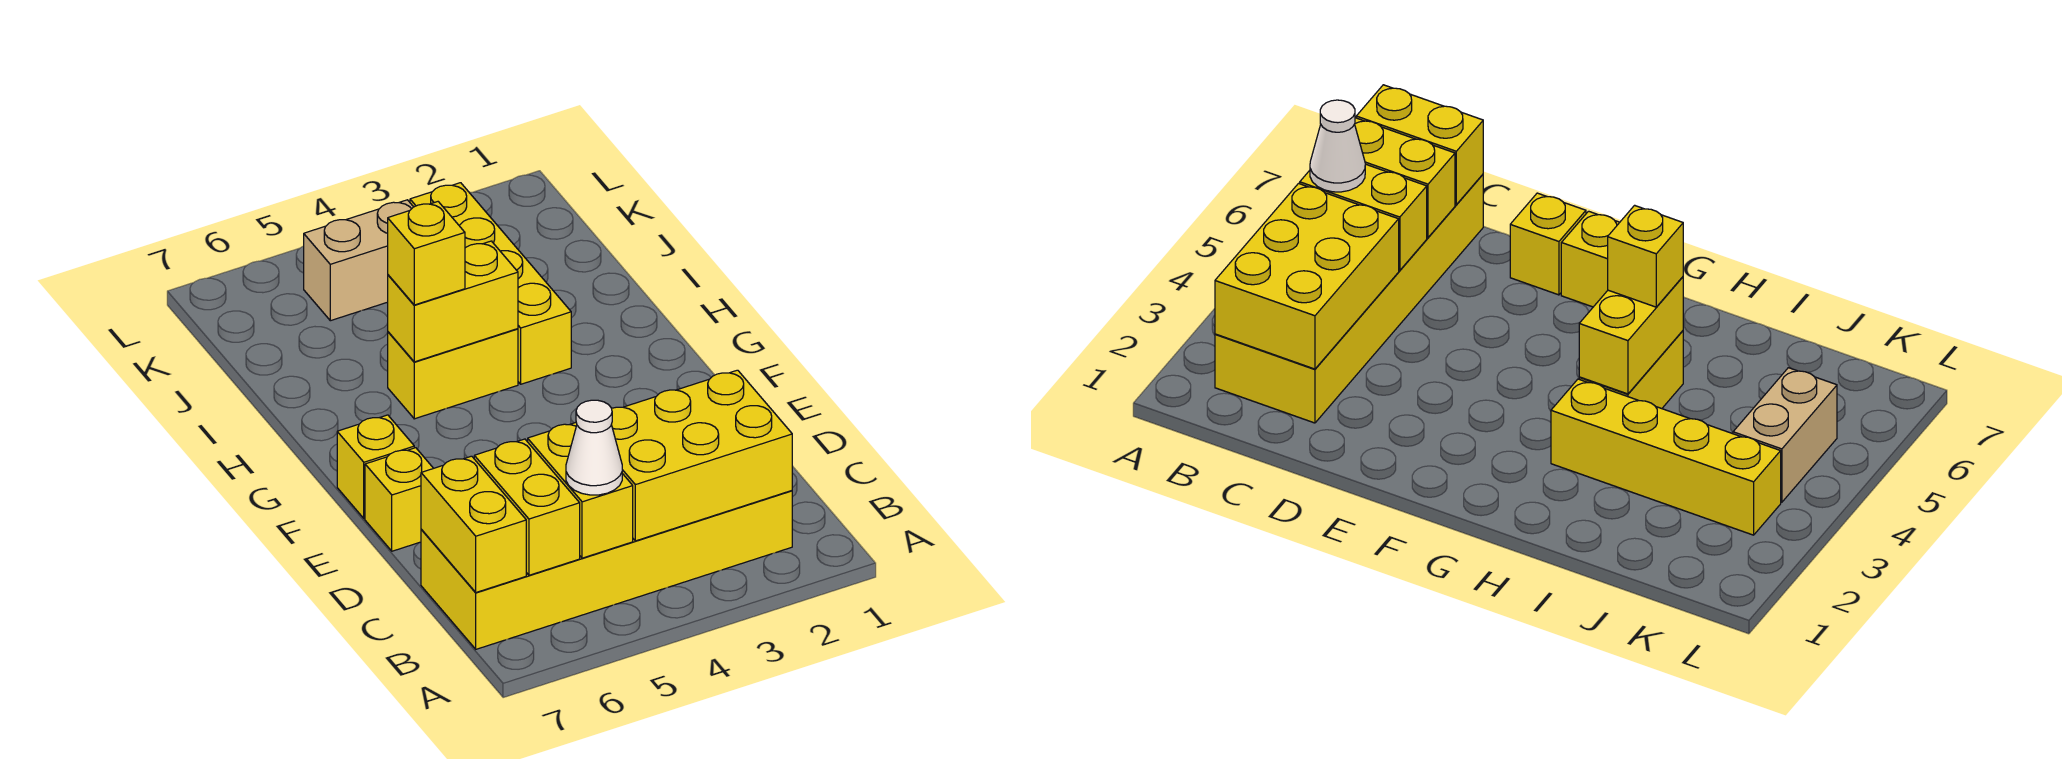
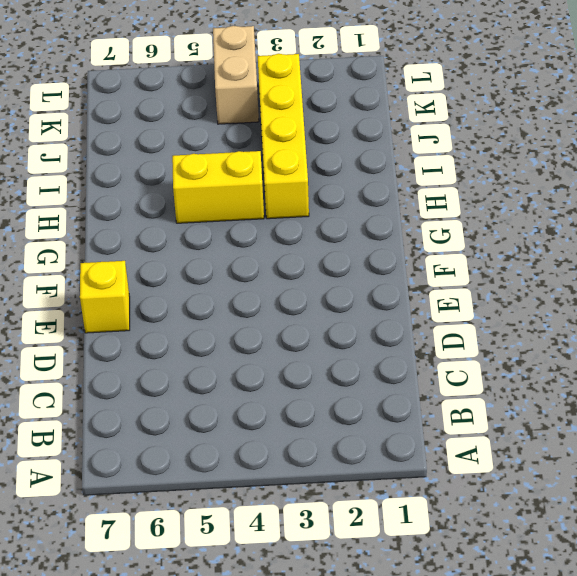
tan brick K4:L4 level 1 -> tan brick K4:K5 level 1
none -> yellow brick B2:C7 level 1
none -> yellow brick F7 level 1
none -> yellow brick B2:C4 level 2

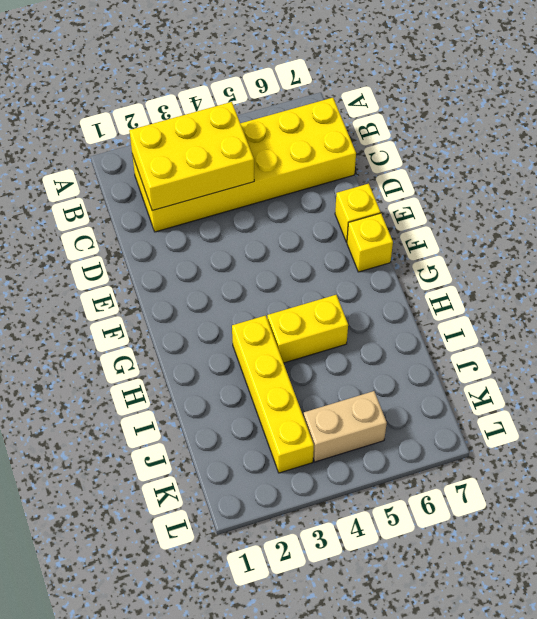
none -> yellow brick B5:C5 level 2
none -> yellow brick B6:C6 level 2
none -> yellow brick B7:C7 level 2

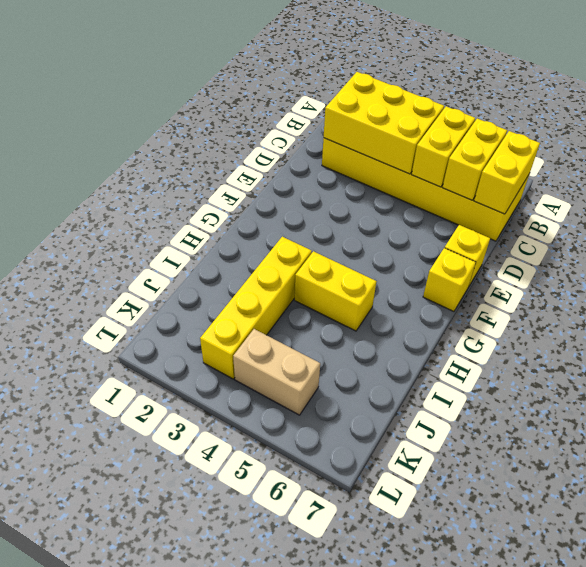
none -> yellow brick H4:H5 level 2
none -> white cone B5 level 3
none -> yellow brick H5 level 3

